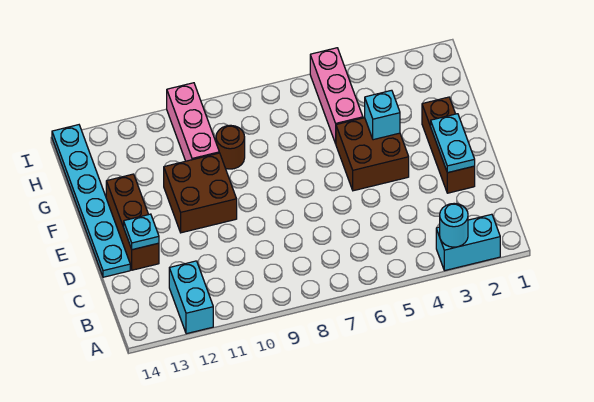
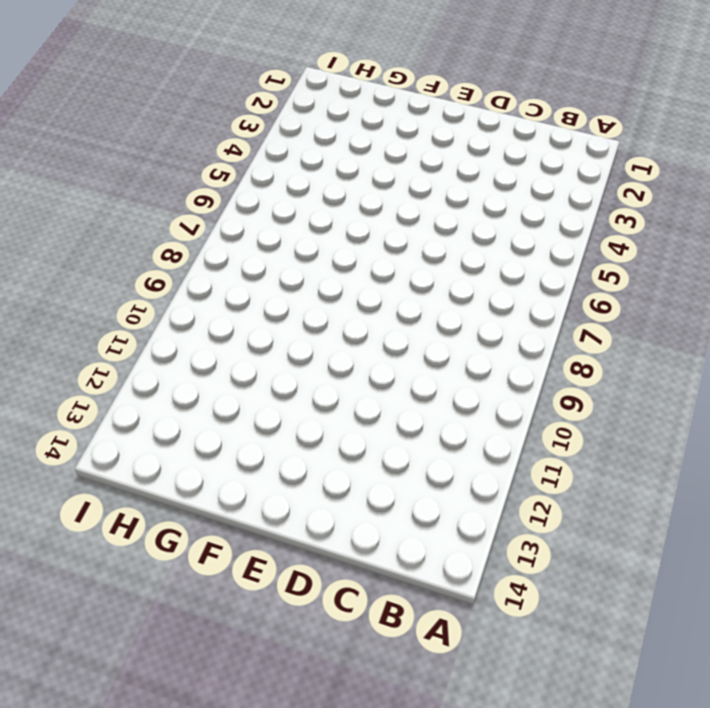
none -> cyan brick A2:A3 level 1
none -> cyan brick A12:B12 level 1
none -> brown brick D2:F2 level 1

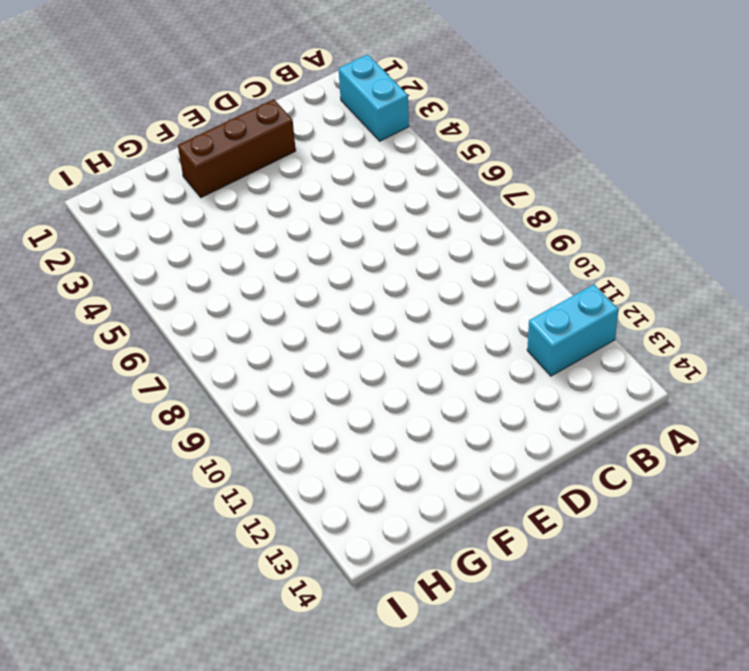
none -> brown brick D13:F13 level 1
none -> cyan plate D14:I14 level 1
none -> brown brick E4:F5 level 1

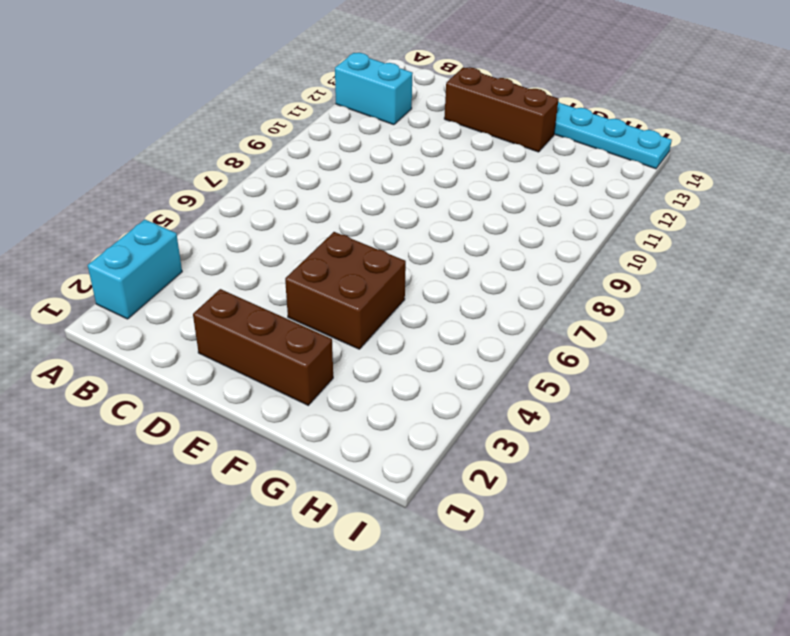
none -> brown brick E10:F11 level 1
none -> pink brick G5:I5 level 1
none -> brown round brick G9 level 1

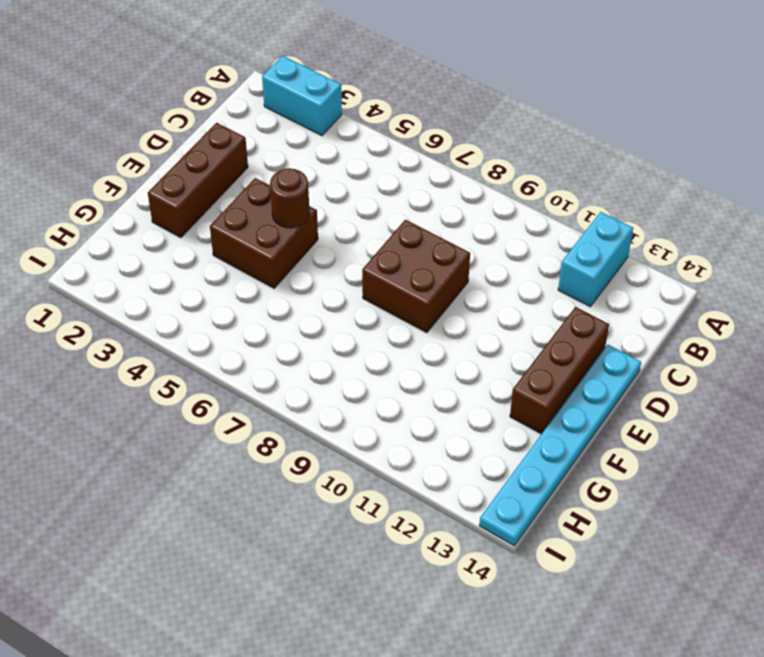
brown brick D8:E9 level 1 -> brown brick E10:F11 level 1
brown round brick E5 level 2 -> brown round brick G9 level 1
none -> pink brick G5:I5 level 1
none -> pink brick G10:I10 level 1
none -> cyan round brick A3 level 2

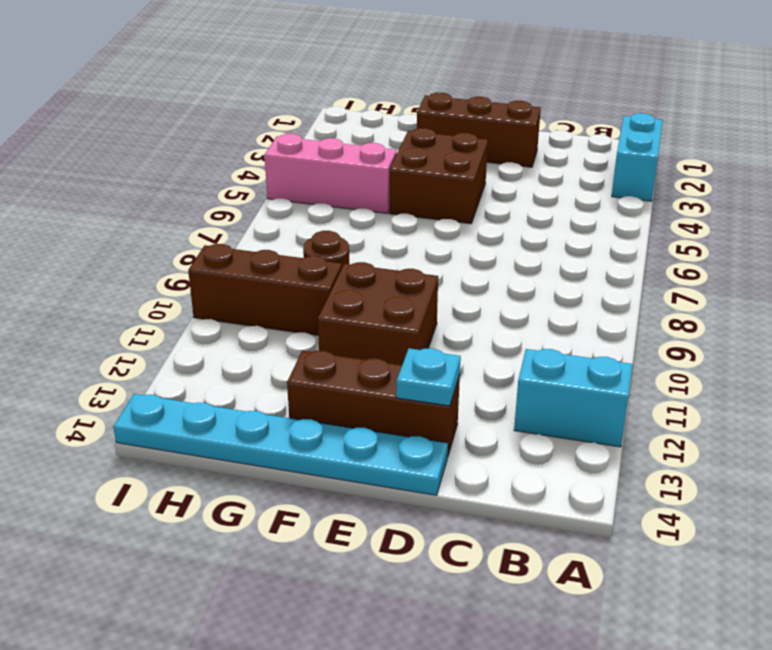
brown brick G10:I10 level 1 -> pink brick G10:I10 level 1
none -> cyan round brick A3 level 2
none -> cyan plate D2:E2 level 2
none -> cyan brick F4 level 2

